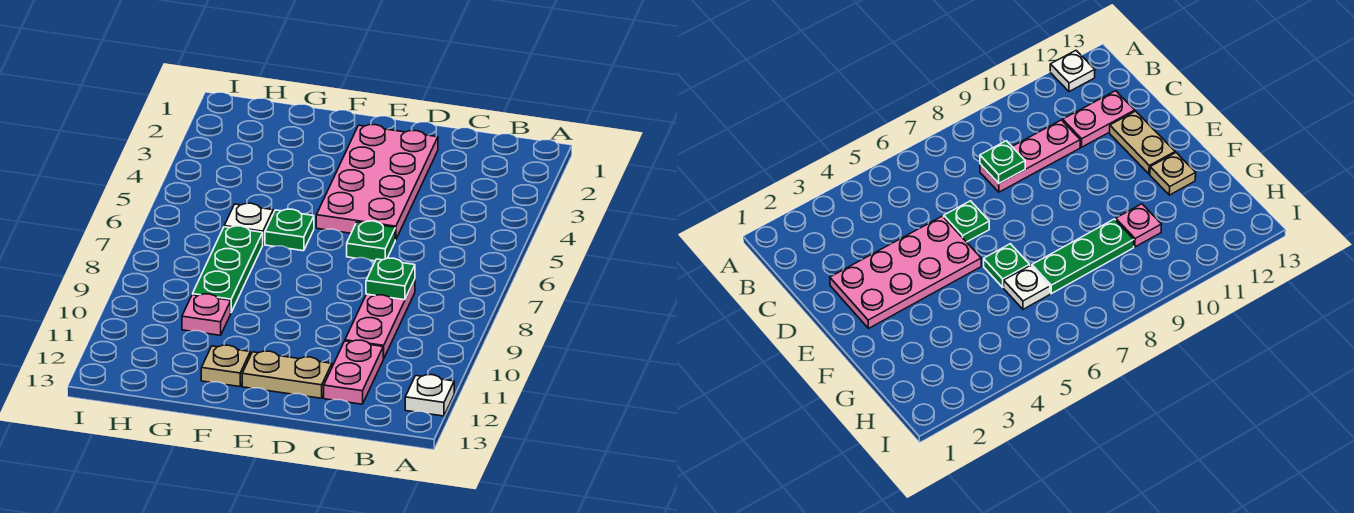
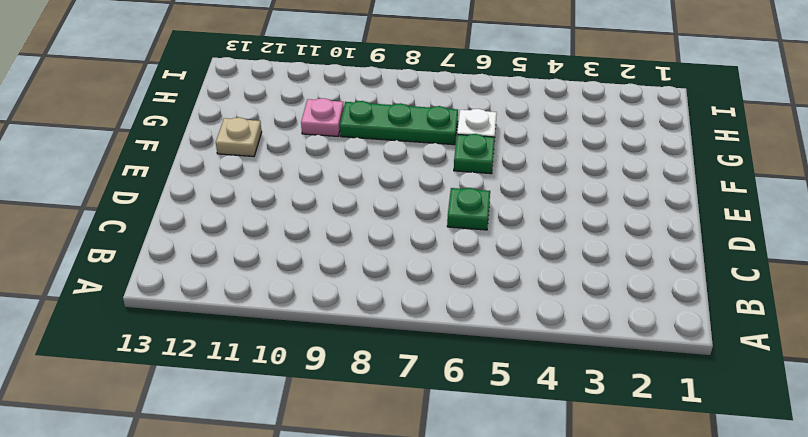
none -> white plate A12 level 1
none -> pink plate C8:C10 level 1
none -> pink plate C11:C12 level 1

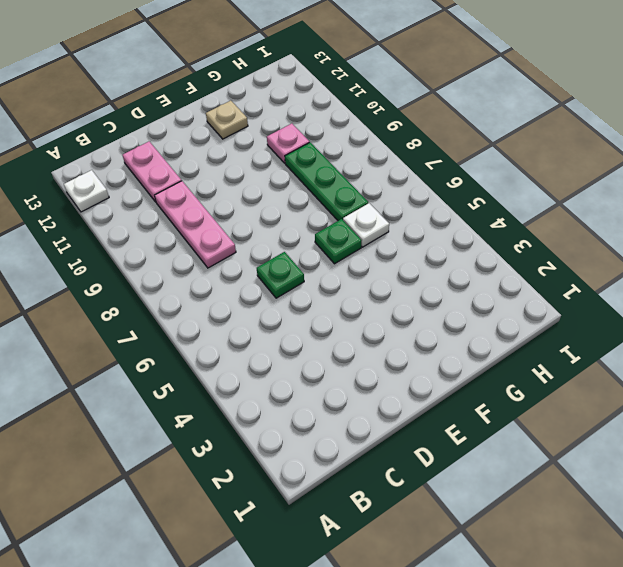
none -> pink plate D2:E5 level 1
none -> tan plate D12:E12 level 1
none -> green plate C8 level 2

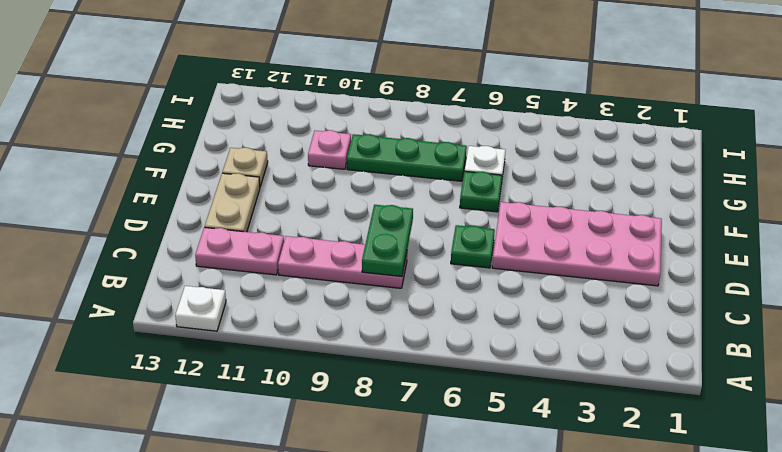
green plate C8:D8 level 2 -> green plate C8 level 2

